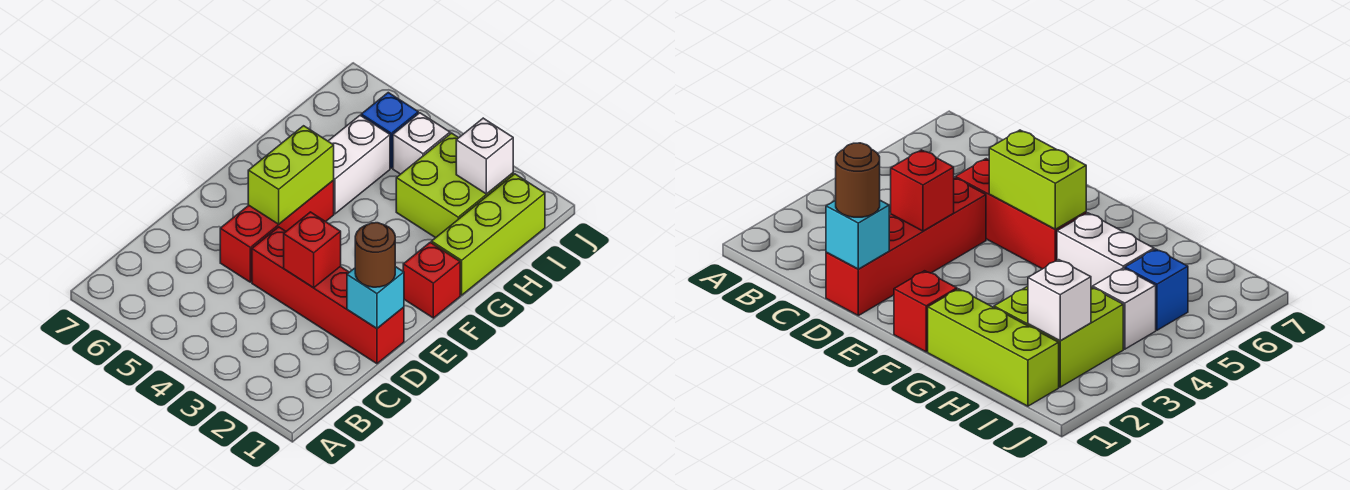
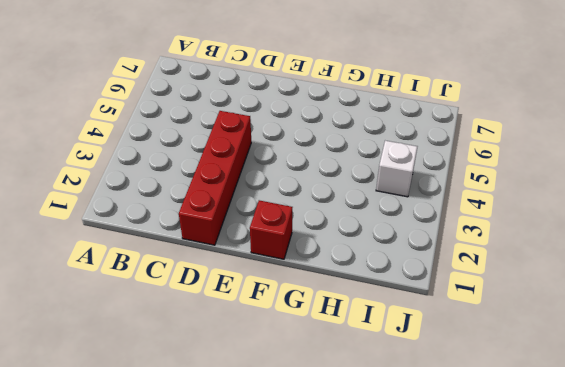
none -> red brick D5:F5 level 1
none -> lime brick G1:I1 level 1
none -> white brick G5:H5 level 1

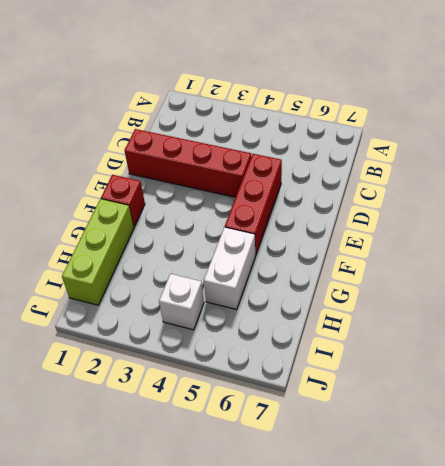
none -> lime brick H2:I3 level 1
none -> blue brick I5 level 1
none -> cyan brick D1 level 2

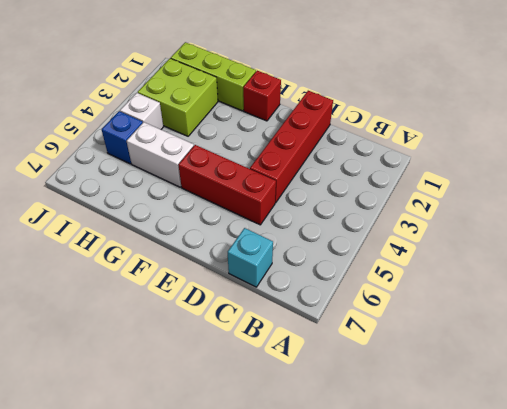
cyan brick C7 level 1 -> cyan brick D1 level 2
none -> red brick D3 level 2
none -> lime brick E5:F5 level 2
none -> white brick I2 level 2

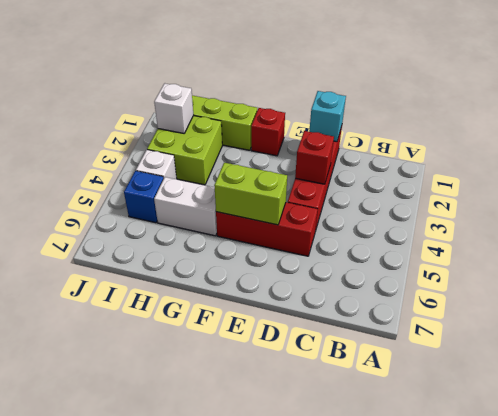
none -> brown round brick D1 level 3

